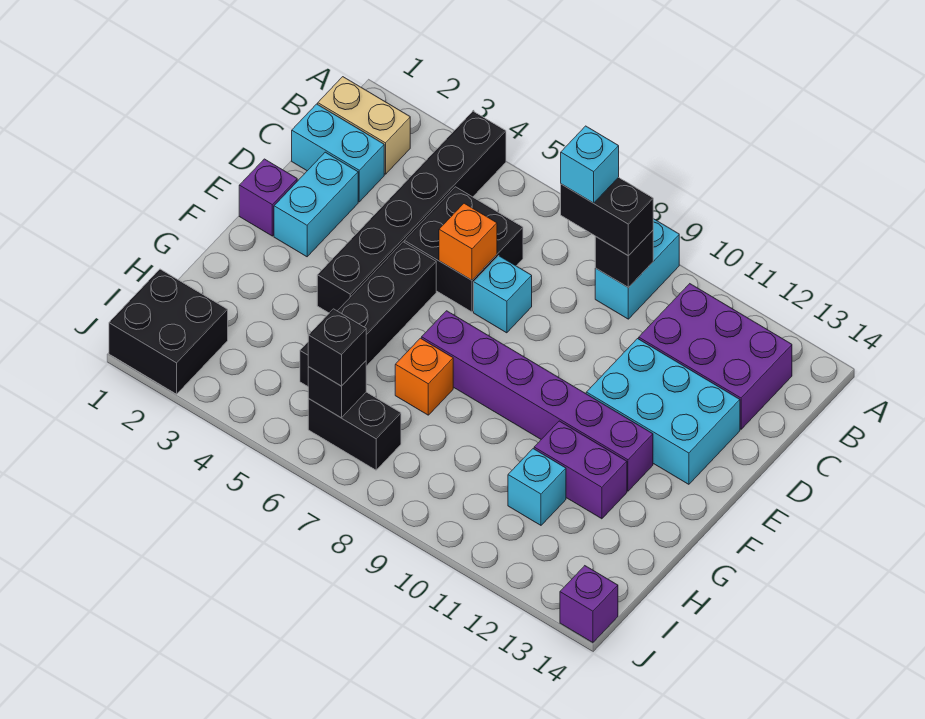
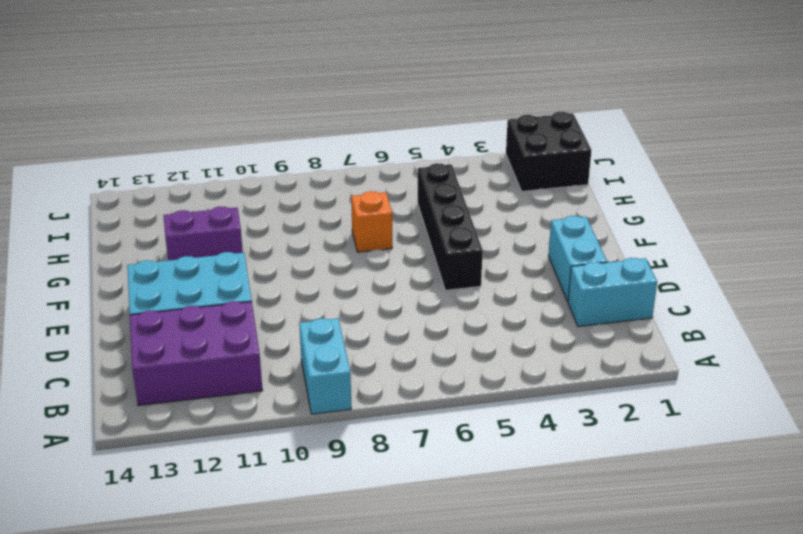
none -> black brick A4:F4 level 1
none -> tan brick B1:B2 level 1
none -> black brick C5:D6 level 1

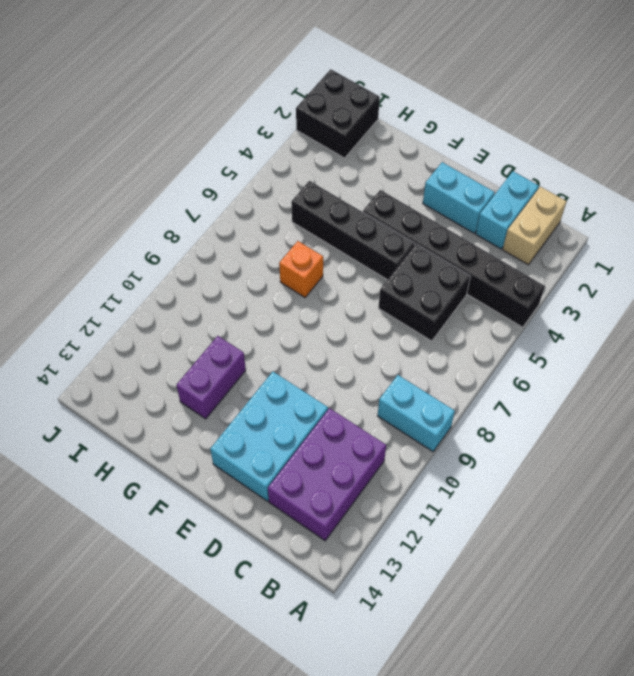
none -> cyan brick D7 level 1
none -> purple brick E1 level 1
none -> purple brick F7:F12 level 1

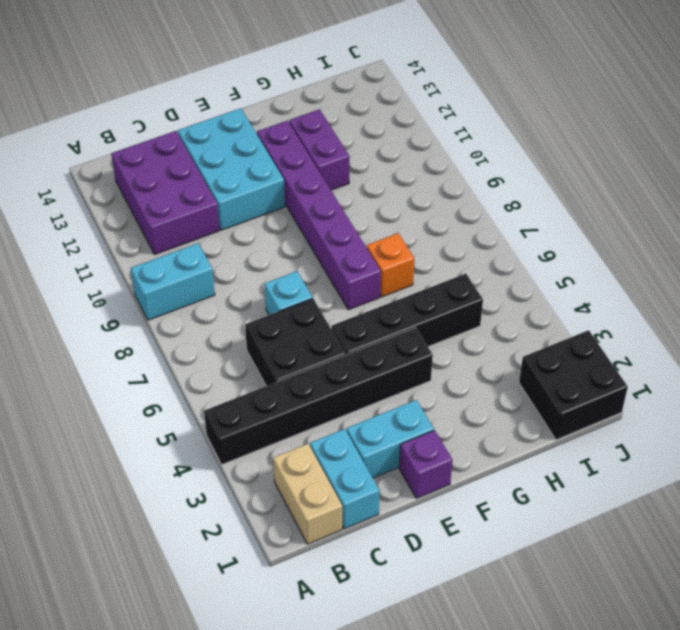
none -> cyan brick H11 level 1
none -> black brick I6:I7 level 1
none -> purple brick J14 level 1

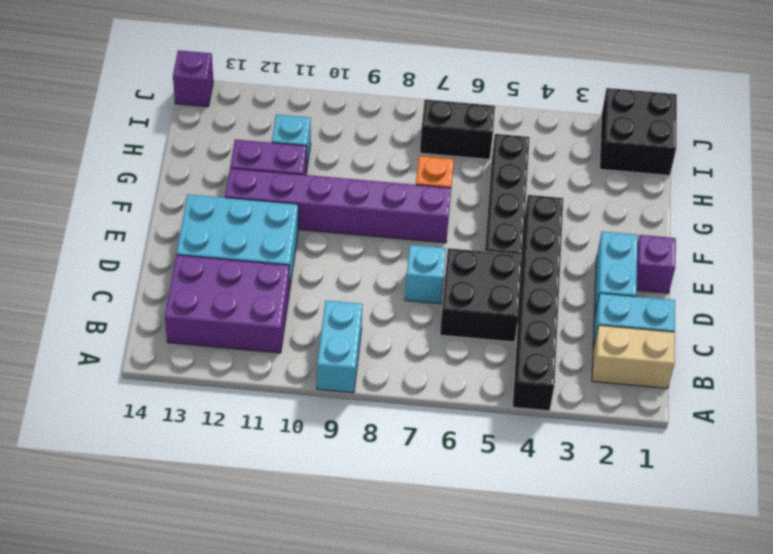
none -> black brick B9 level 2
none -> orange brick D6 level 2
none -> black brick I6 level 2

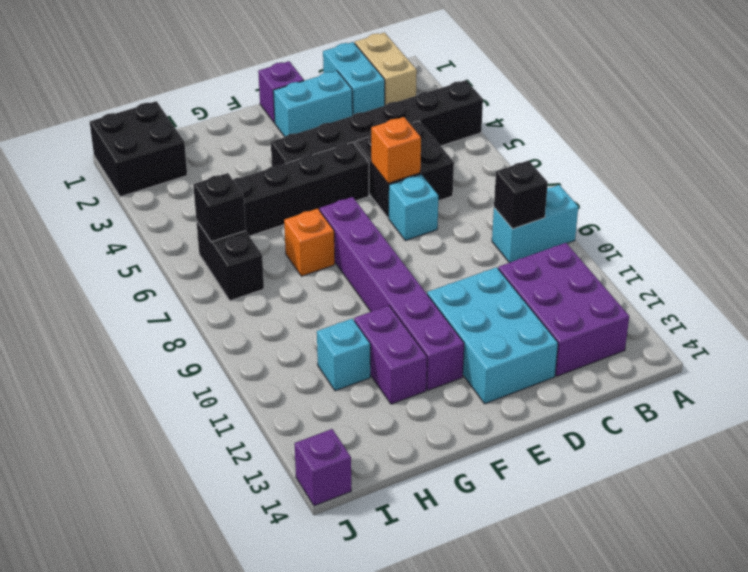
none -> black brick B8:B9 level 3
none -> black brick I6 level 3
none -> cyan brick B8 level 4

